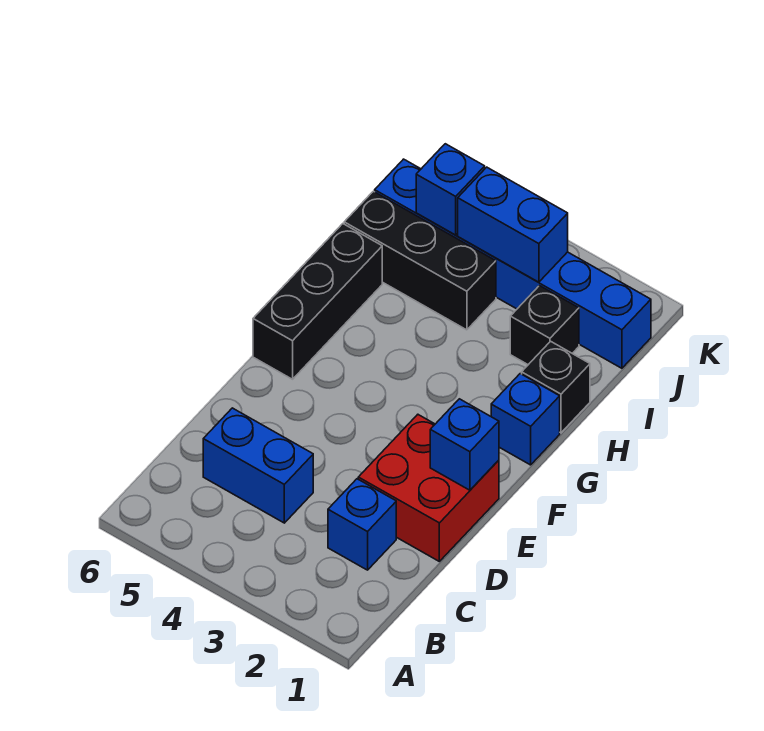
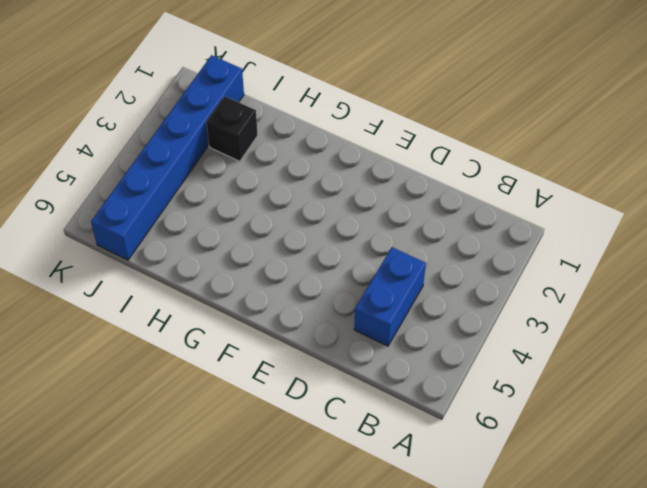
none -> blue brick C2 level 1
none -> red brick D1:E2 level 1
none -> black brick F6:H6 level 1

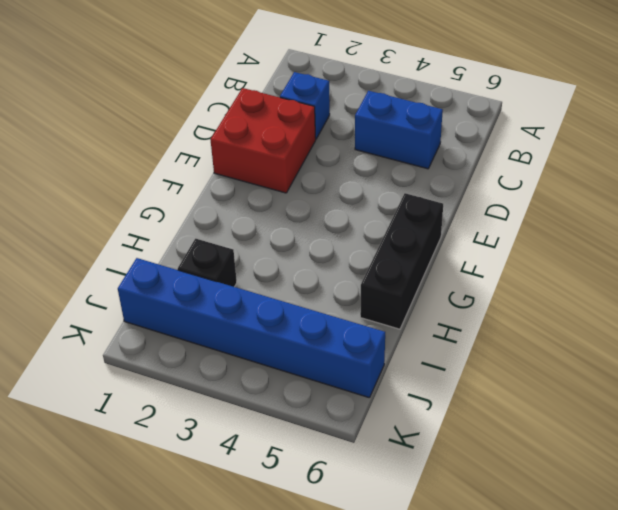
none -> blue brick G1 level 1
none -> black brick H1 level 1
none -> black brick I4:I6 level 1

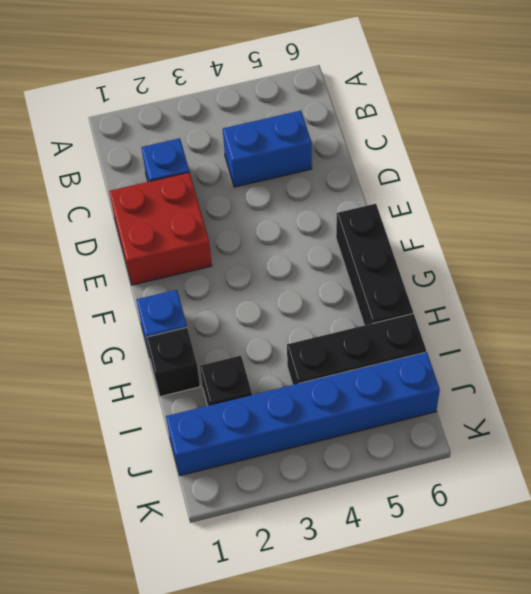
none -> blue brick E1 level 2
none -> blue brick J3:J4 level 2
none -> blue brick J5 level 2

